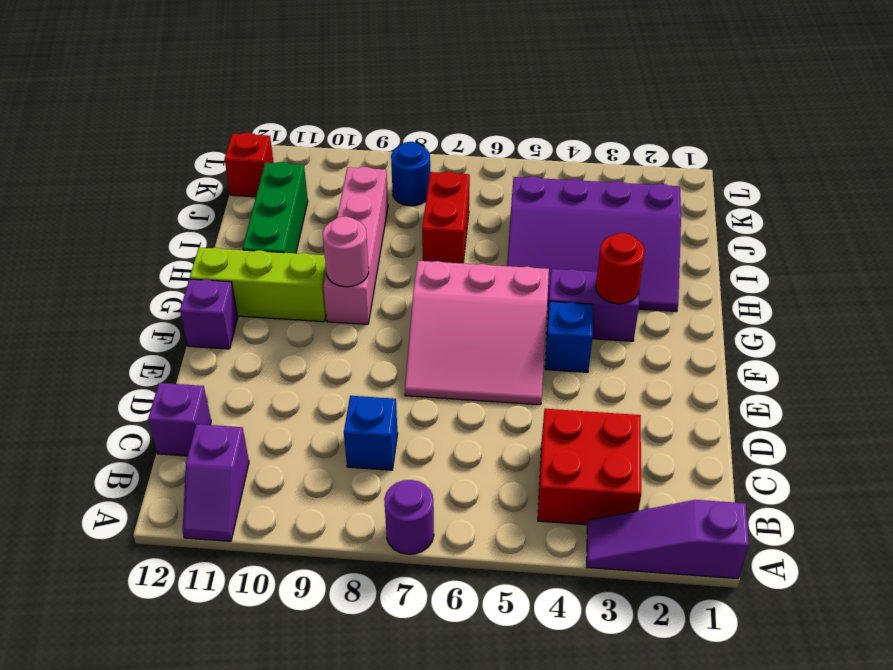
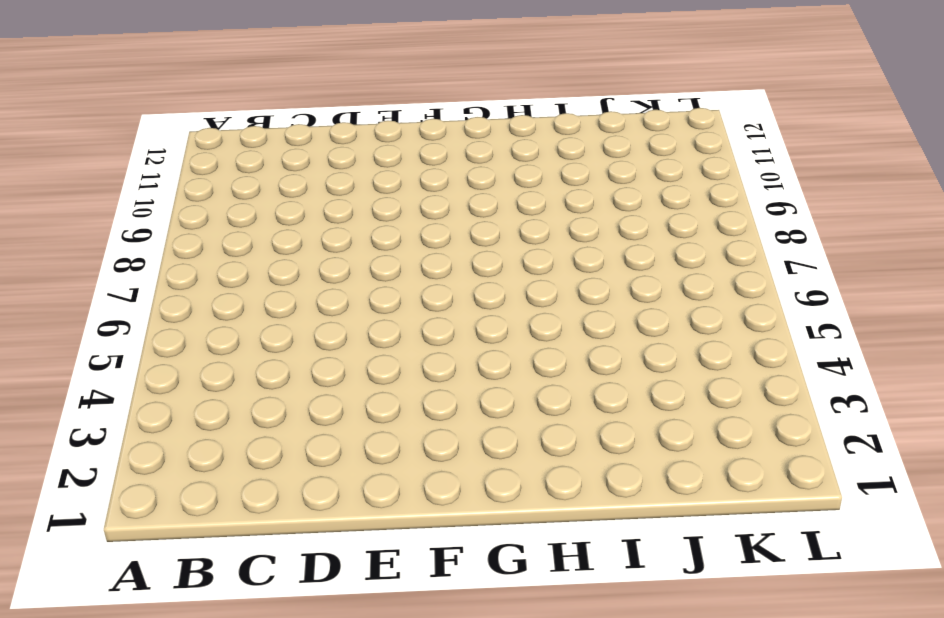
none -> purple slope A1:A3 level 1 top 1
none -> purple round brick A7 level 1
none -> purple slope A11:B11 level 1 top B

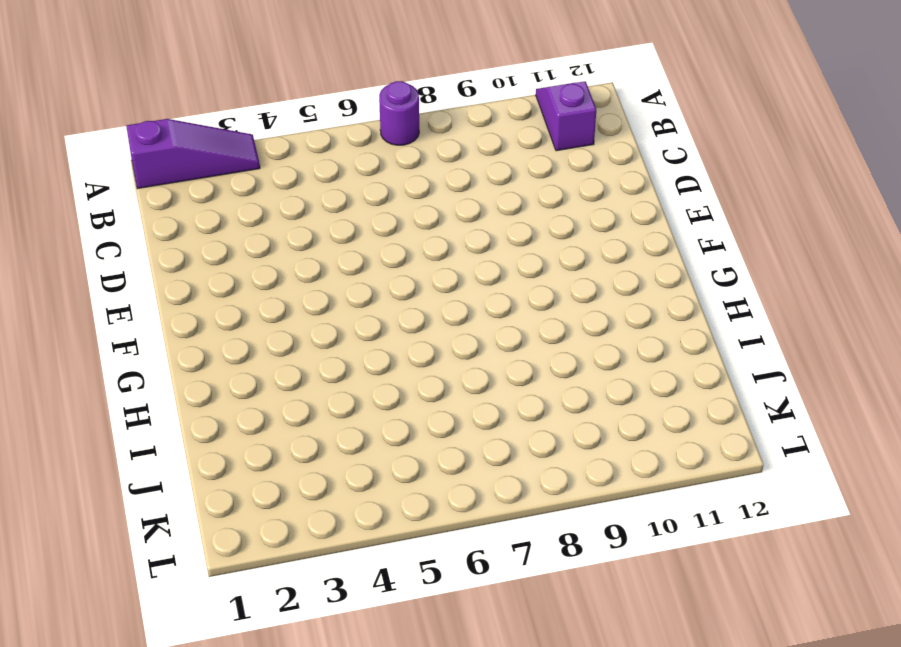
none -> red brick B3:C4 level 1
none -> blue brick C8 level 1
none -> purple brick C12 level 1

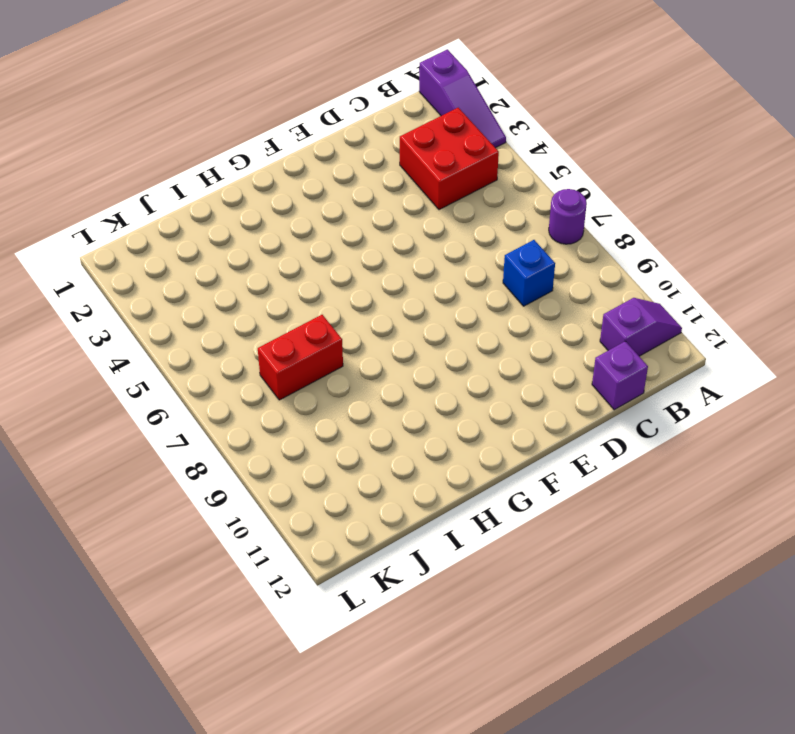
none -> pink slope E5:G7 level 1 top G
none -> blue brick F4 level 1
none -> purple brick F12 level 1

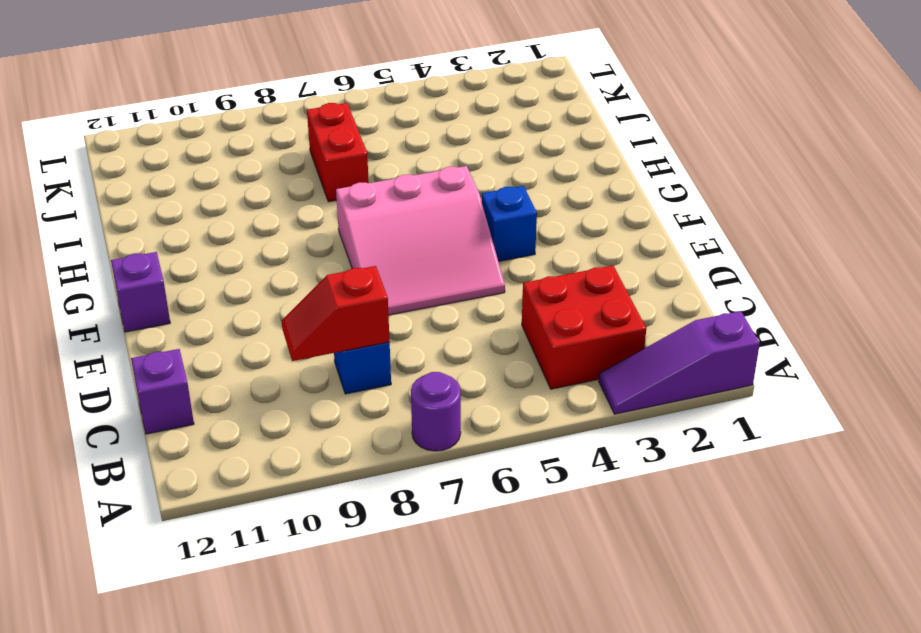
red slope C8:C9 level 2 top 8 -> none
none -> purple slope A11:B11 level 1 top B
none -> purple brick G3:G4 level 1
none -> pink brick G9:J9 level 1

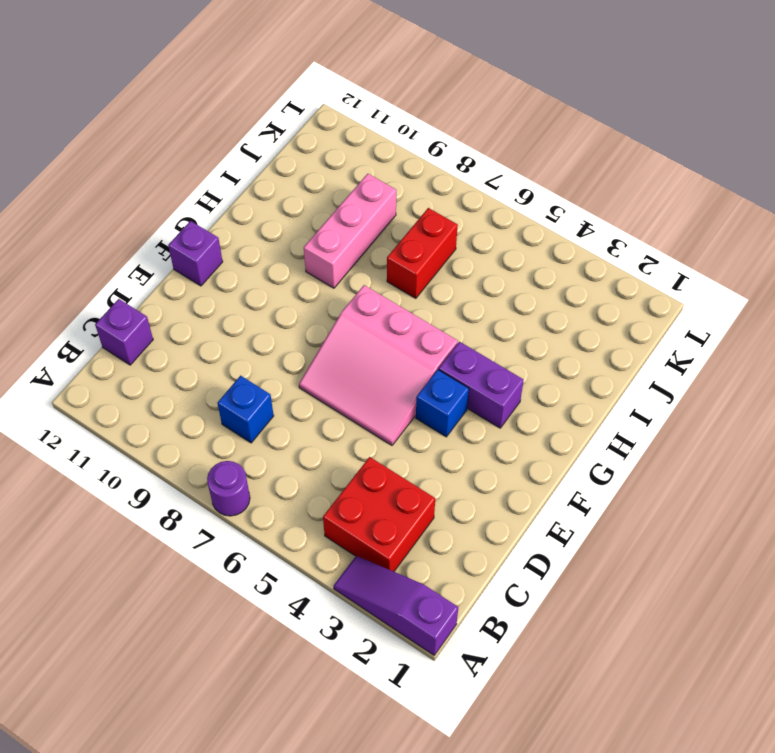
pink brick H9:J9 level 1 -> pink brick G9:J9 level 1
none -> purple slope A11:B11 level 1 top B
none -> lime brick G10:G12 level 1
none -> purple slope H2:J5 level 1 top J

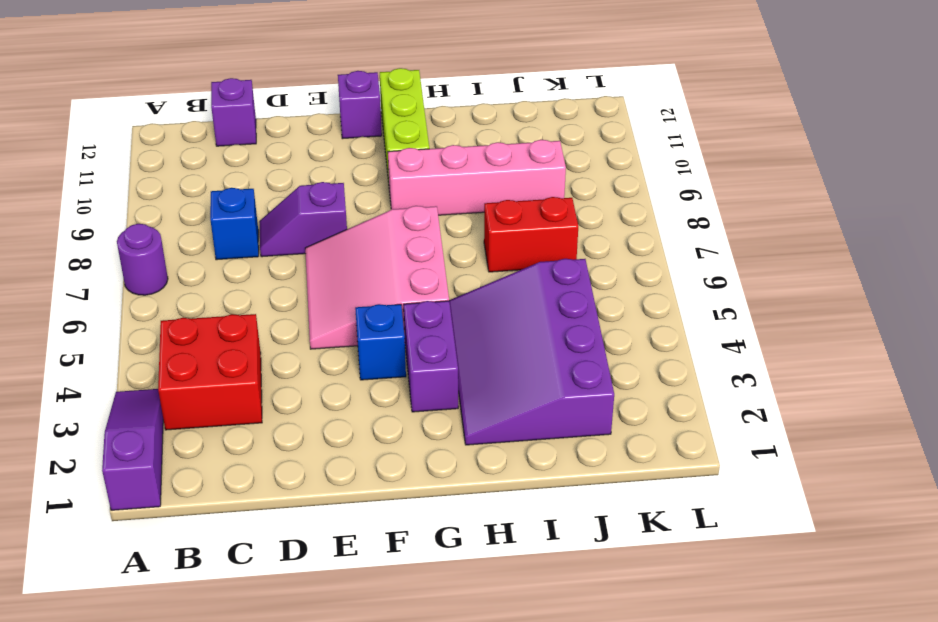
purple slope D8:E8 level 1 top E -> purple slope A11:B11 level 1 top B
none -> green brick H11:J11 level 1
none -> blue round brick K8 level 1
none -> red brick K12 level 1

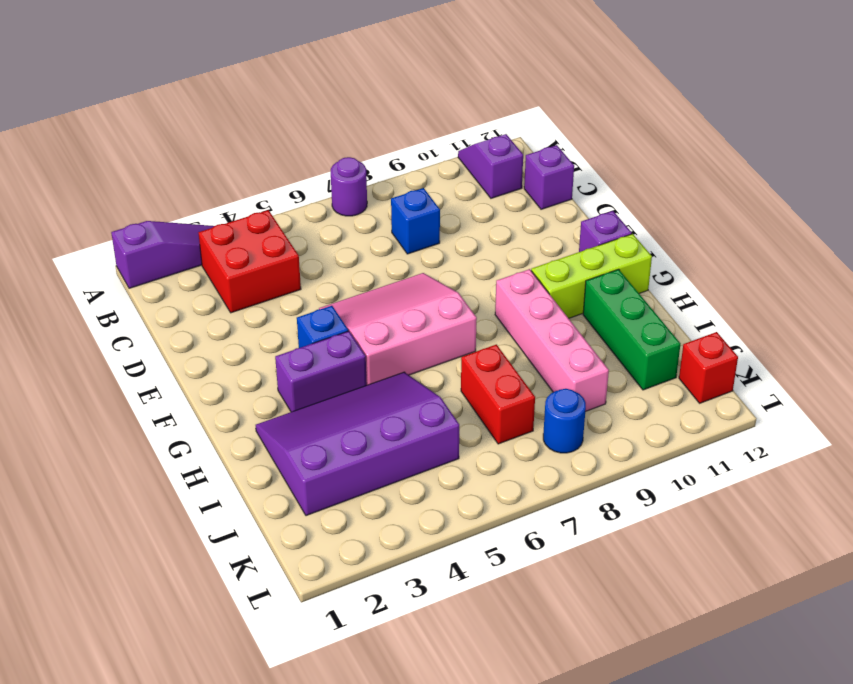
none -> red round brick G3 level 2
none -> pink round brick G9 level 2

